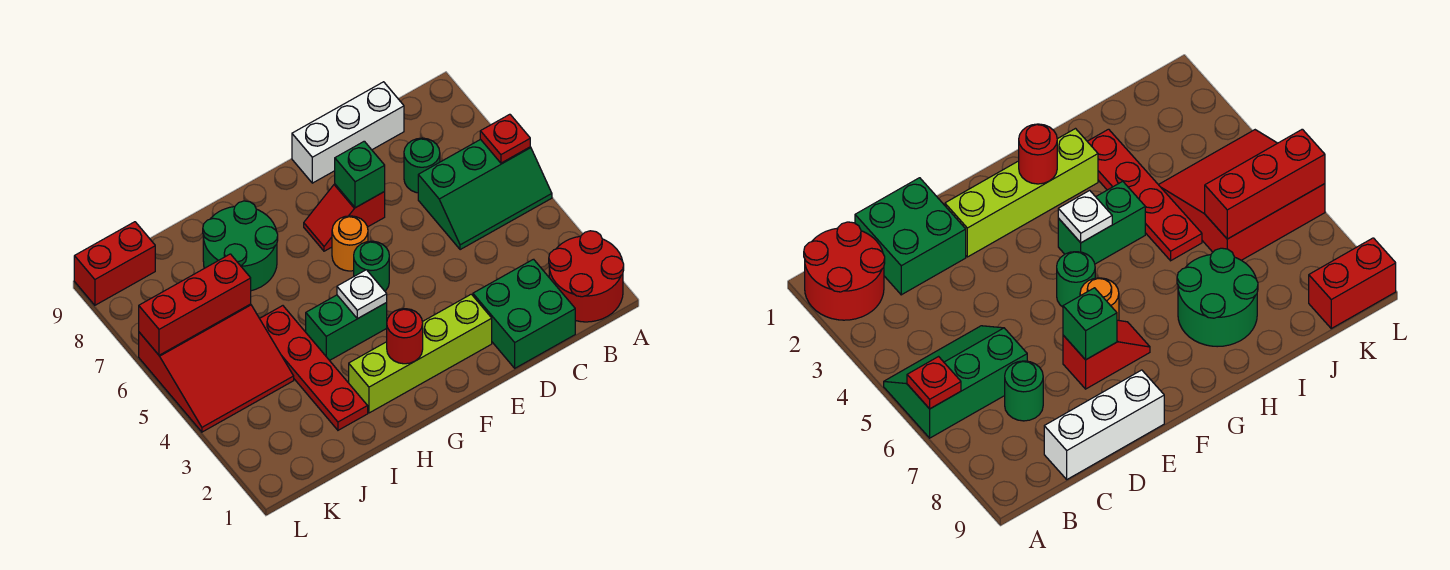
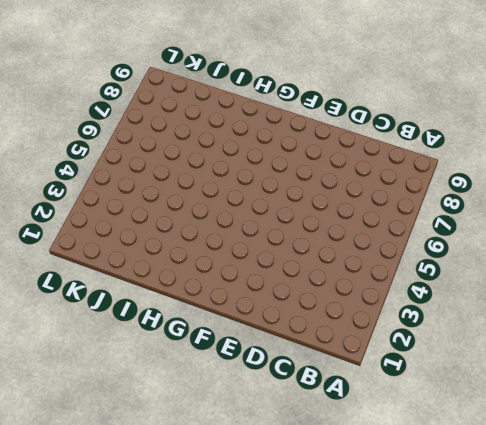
none -> red round brick A1:B2 level 1
none -> green slope A5:C6 level 1 top 6
none -> green brick C1:D2 level 1

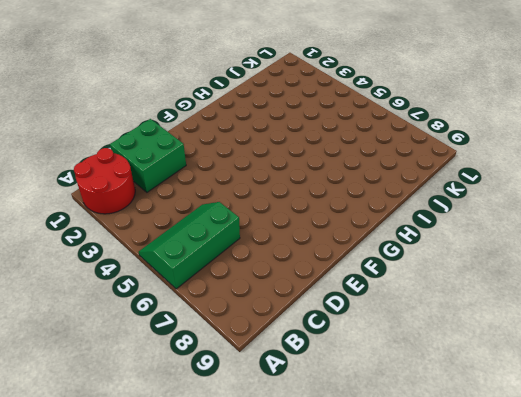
none -> green round brick C7 level 1
none -> white brick C9:E9 level 1
none -> lime brick E2:H2 level 1

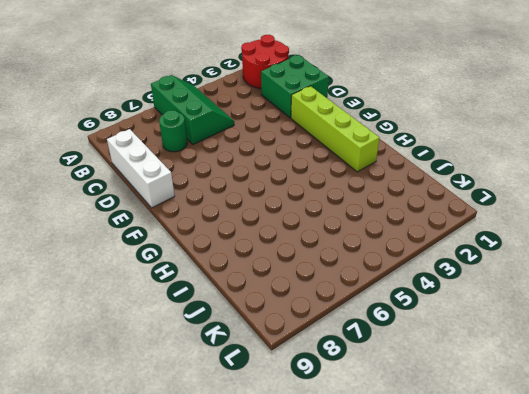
none -> red slope E7:F7 level 1 top E
none -> green round brick F5 level 1
none -> orange round brick F6 level 1

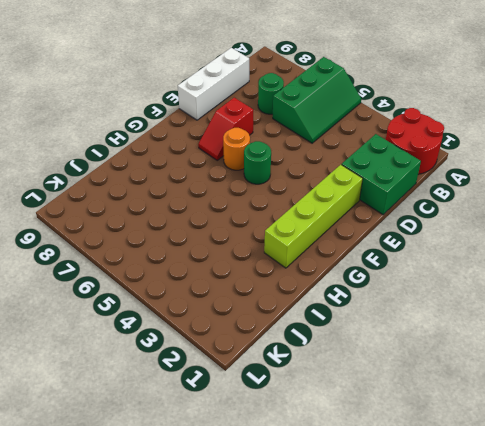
none -> green brick G4:H4 level 1
none -> green round brick H7:I8 level 1
none -> red plate I2:I5 level 1

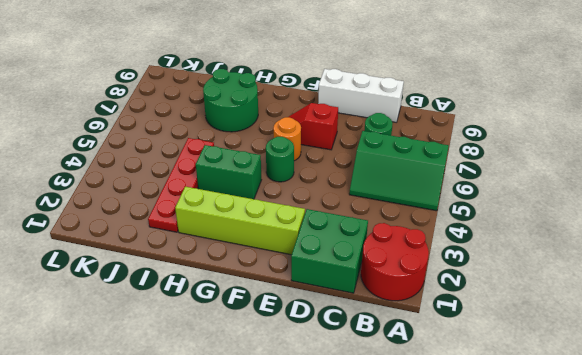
none -> red slope J4:L6 level 1 top 6
none -> red brick K9:L9 level 1
none -> red plate A6 level 2

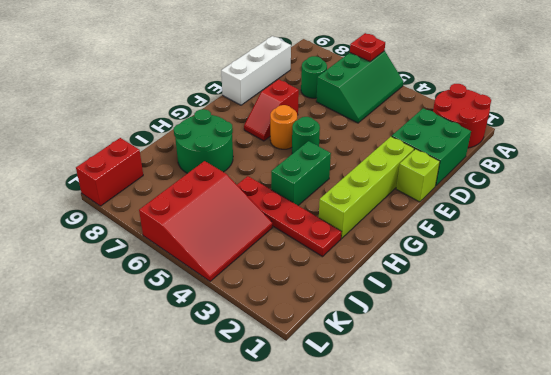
lime brick E1 level 1 -> none
none -> green brick E7 level 2
none -> red round brick G2 level 2
none -> white plate G4 level 2

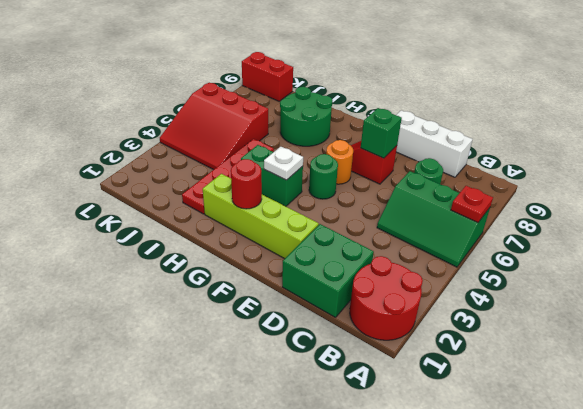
none -> red brick J6:L6 level 2

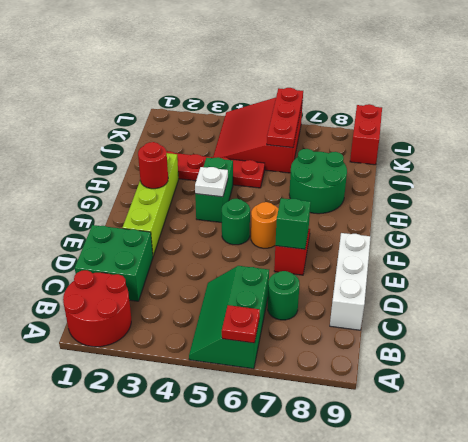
red plate J6:L6 level 2 -> red brick J6:L6 level 2

